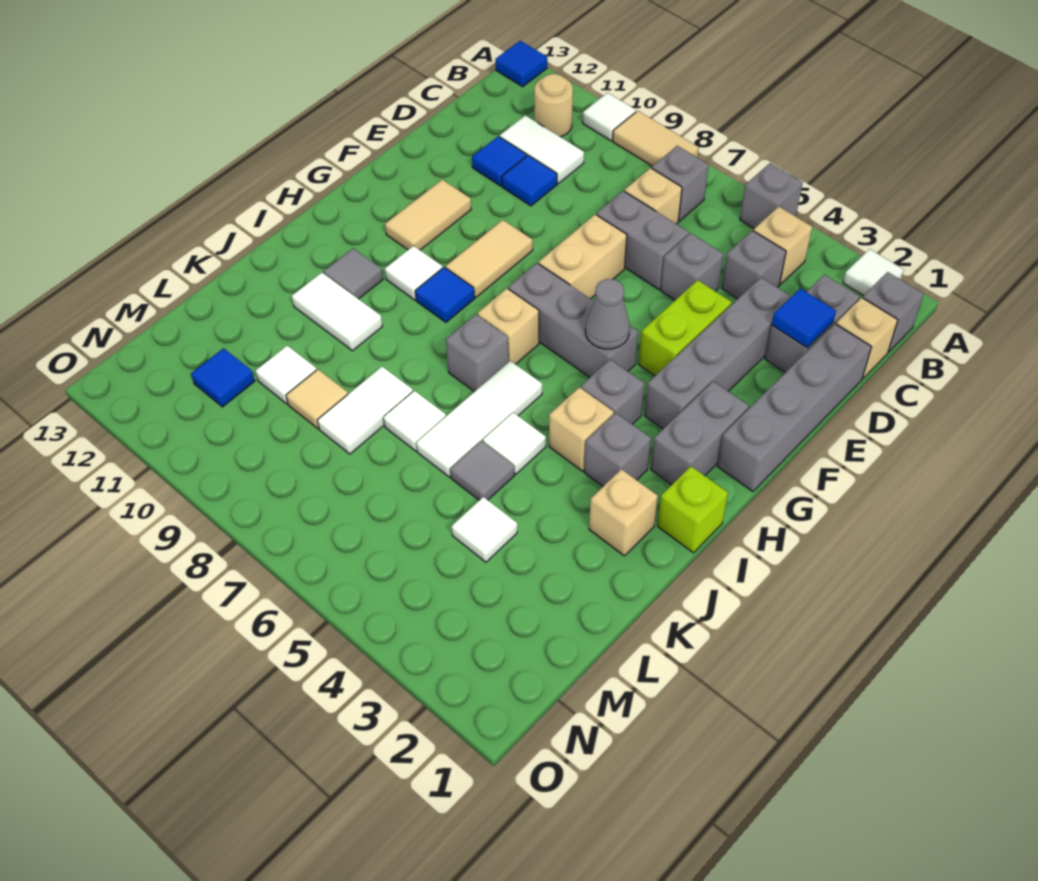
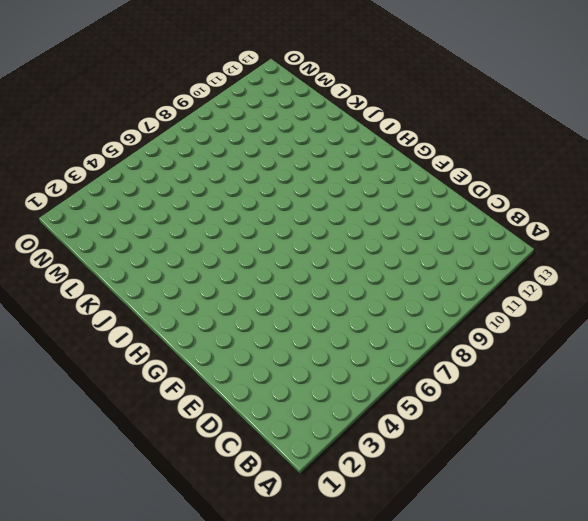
none -> white tile A2 level 1
none -> grey brick A5 level 1
none -> tan tile A8:A9 level 1
none -> white tile A10 level 1

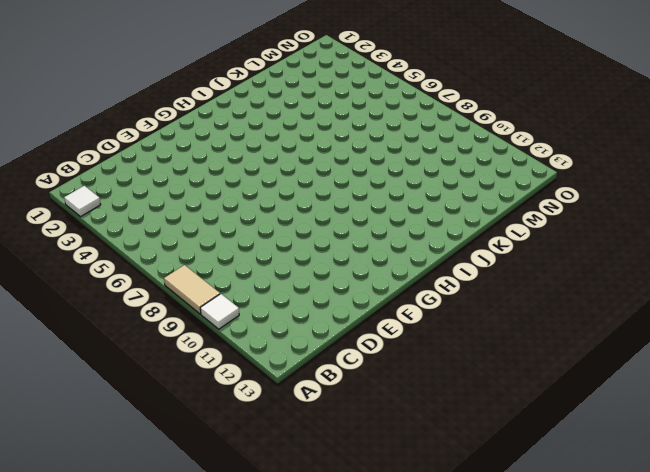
none -> grey brick A5 level 1
none -> blue tile A13 level 1
none -> grey brick B1 level 1
none -> tan brick B4 level 1

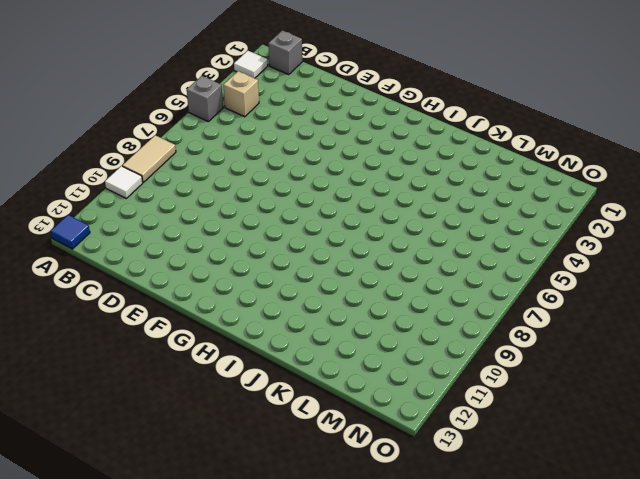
none -> grey brick B7 level 1
none -> tan round brick B11 level 1
none -> tan brick C1 level 1
none -> grey brick C2:D2 level 1

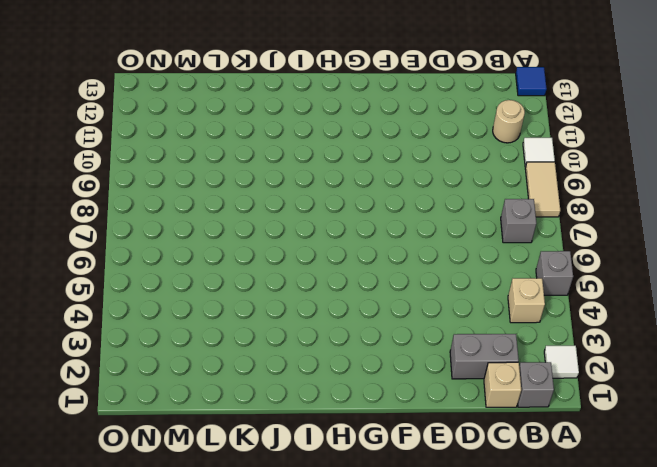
none -> grey brick C4 level 1
none -> tan brick C7 level 1
none -> white tile C10:C11 level 1
none -> grey brick D1:G1 level 1

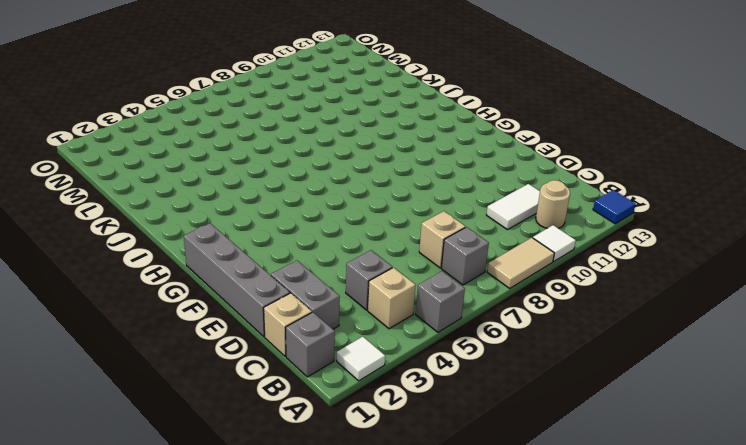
none -> grey brick D3:G3 level 1
none -> grey brick D5 level 1
none -> grey brick D6:D7 level 1
none -> blue tile D10 level 1

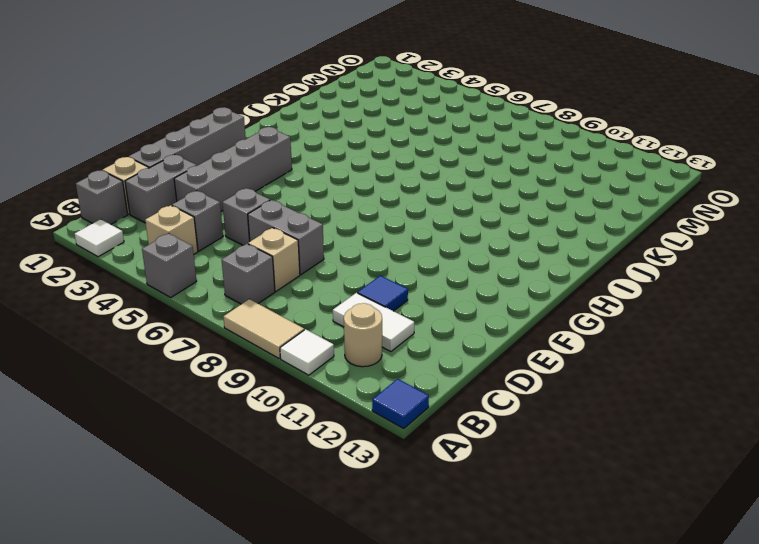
none -> blue tile D11 level 1
none -> lime brick E4:F4 level 1
none -> tan brick E7:F7 level 1
none -> tan tile F9:G9 level 1

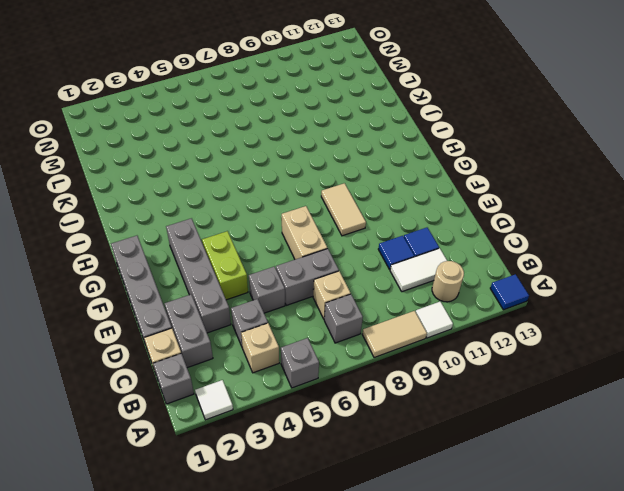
none -> tan tile F11:G11 level 1
none -> grey brick G2:H2 level 1
none -> grey brick G5:G7 level 1
none -> grey brick H4 level 1

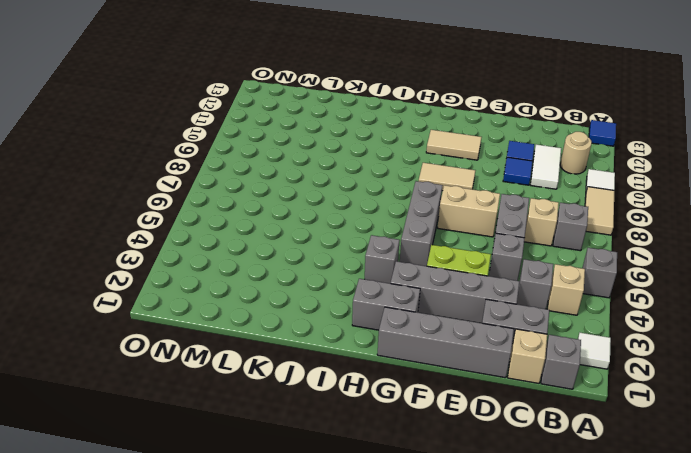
none -> tan brick H7 level 1
none -> blue tile H9 level 1
none -> white tile H10 level 1
none -> lime brick I1 level 1

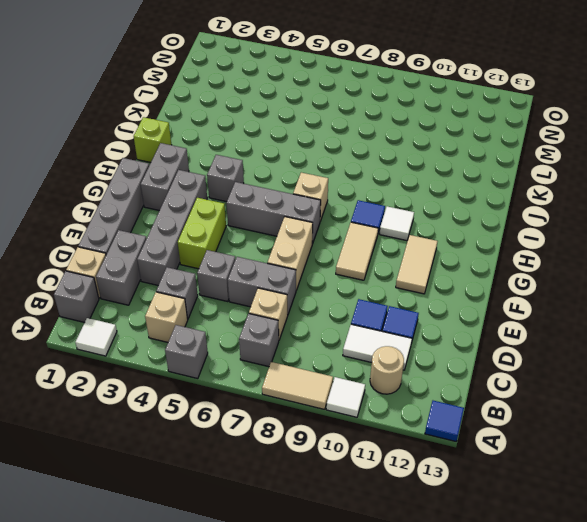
none -> grey brick I3 level 1
none -> tan brick I4 level 1
none -> white tile I6:K6 level 1
none -> grey brick I7 level 1

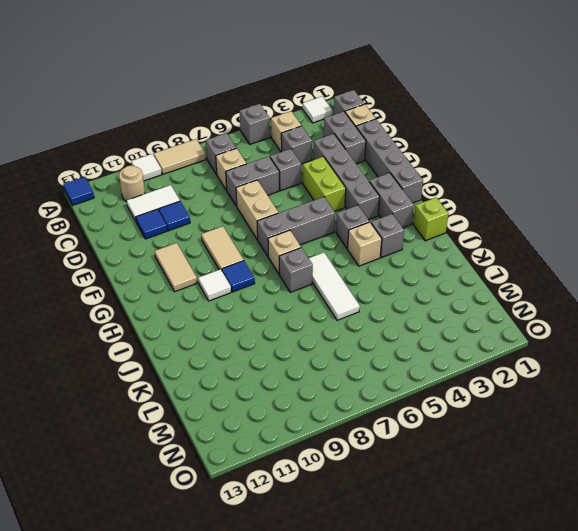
none -> grey tile I11 level 1
none -> tan brick J2 level 1
none -> white tile J5 level 1
none -> white tile J10:J11 level 1

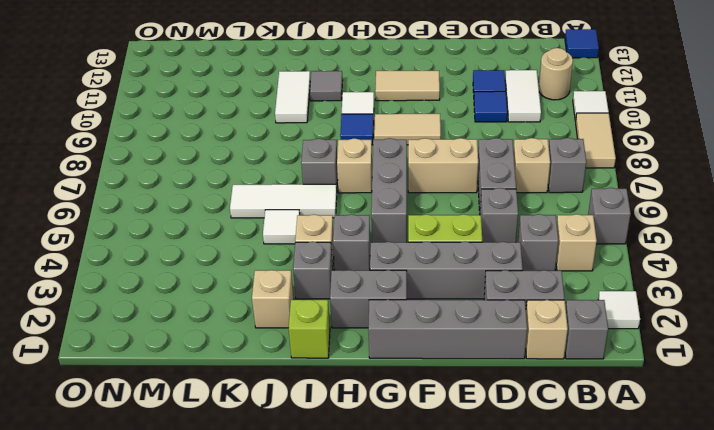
none -> grey tile K5 level 1
none -> white tile K7 level 1
none -> white tile K8:L8 level 1
none -> white tile L4 level 1

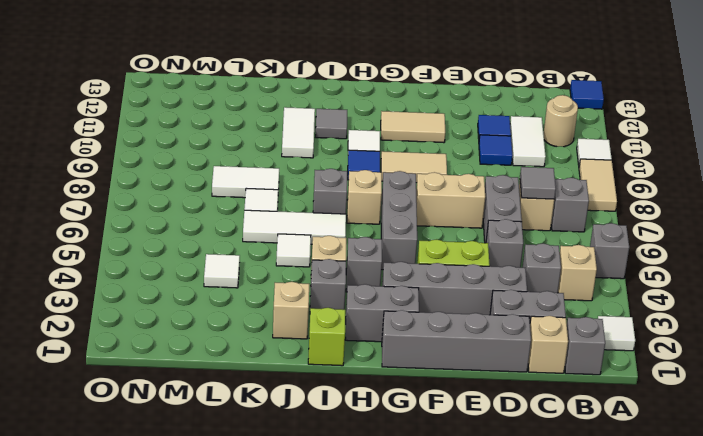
grey tile C7 level 2 -> grey tile K5 level 1
none -> tan tile L9 level 1
none -> white tile L10 level 1
none -> blue tile M11 level 1
none -> blue tile D2 level 2

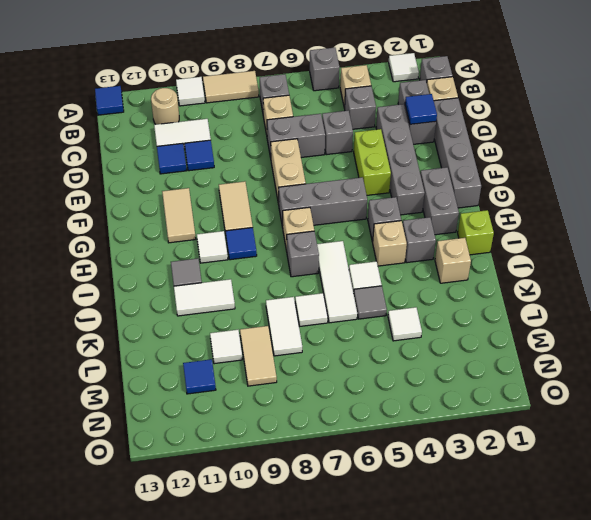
tan tile L9:M9 level 1 -> tan tile L9 level 1
none -> grey cone G5 level 2

